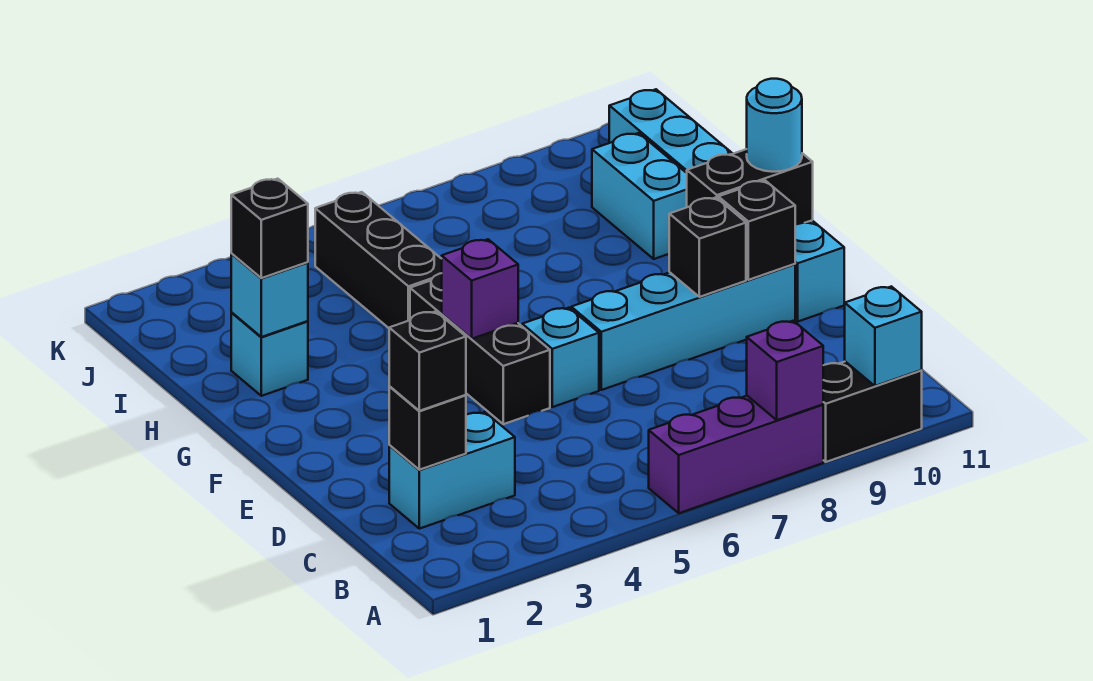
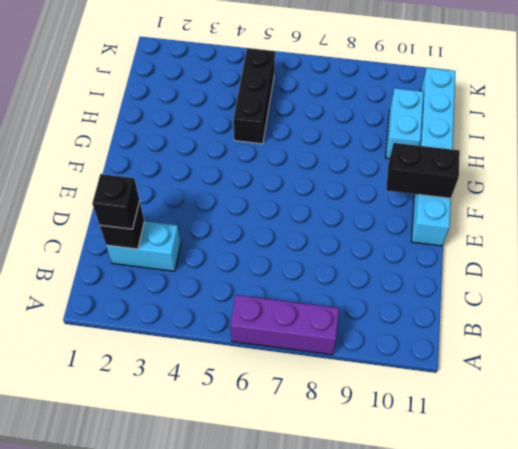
none -> black brick A9:A10 level 1
none -> black brick E5:G5 level 1
none -> cyan brick E6 level 1

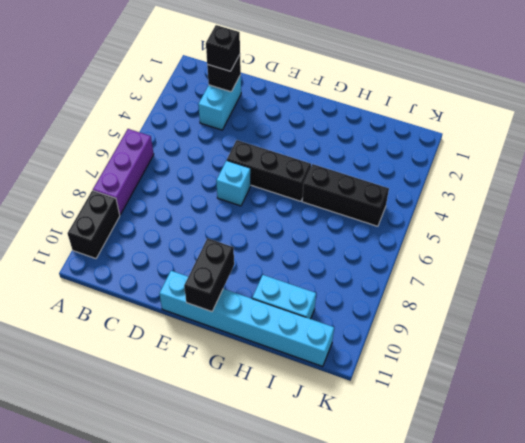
none -> cyan brick E7:E10 level 1
none -> cyan brick H2 level 1
none -> purple brick A8 level 2

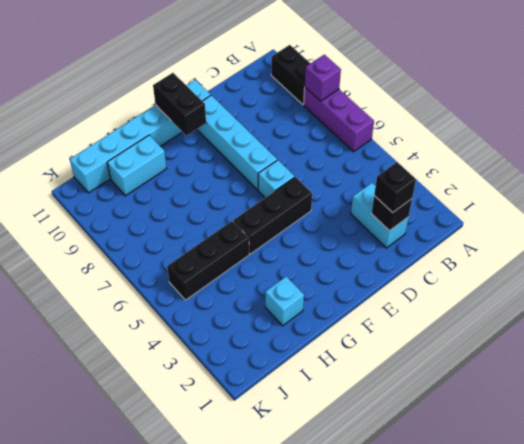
none -> cyan brick A10 level 2
none -> black brick E9 level 2
none -> black brick E10 level 2

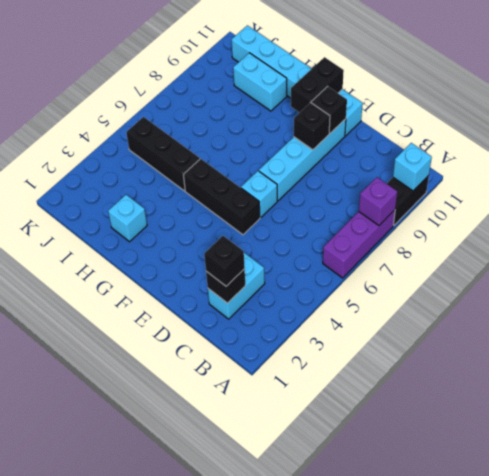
none -> purple brick F5 level 2
none -> cyan brick H2 level 2
none -> cyan round brick F11 level 3

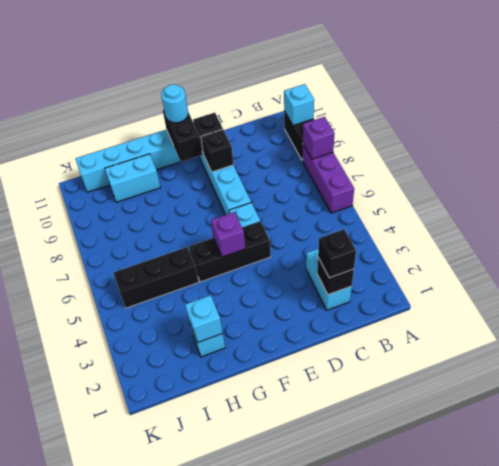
none -> black brick H2 level 3

